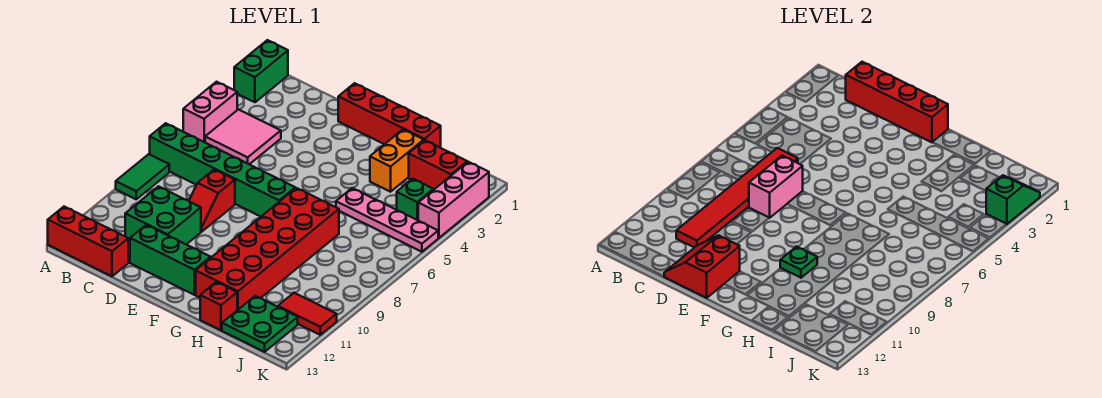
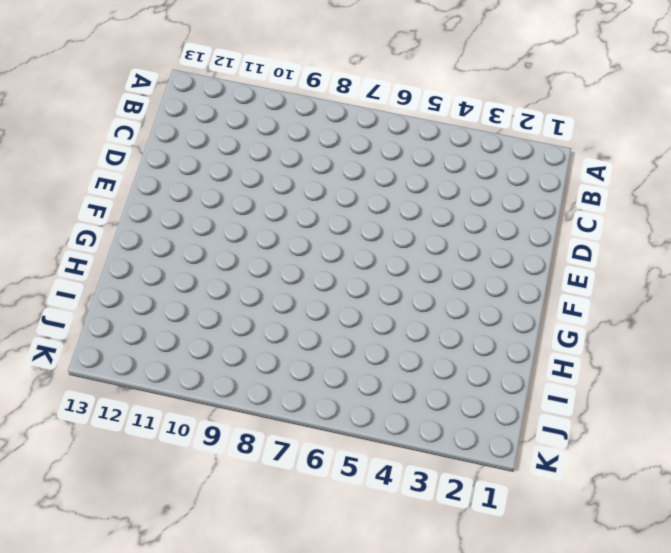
none -> green brick A1:A2 level 1
none -> pink brick A4:A5 level 1
none -> green brick A7:F7 level 1

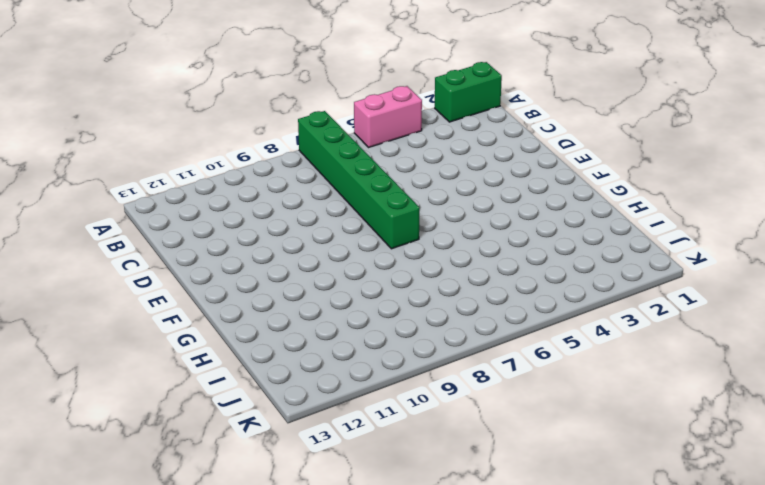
none -> green tile A8:A9 level 1
none -> red brick A13:C13 level 1
none -> pink tile B4:C5 level 1

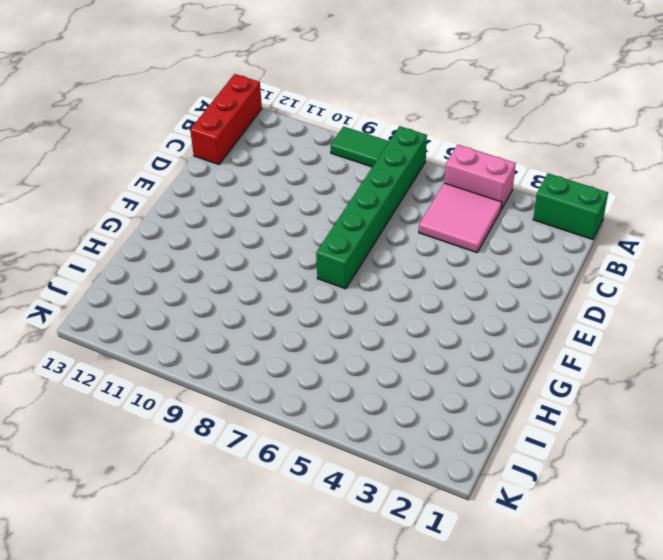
none -> green brick C10:D11 level 1
none -> red slope D8:D9 level 1 top 8
none -> green brick D12:F12 level 1

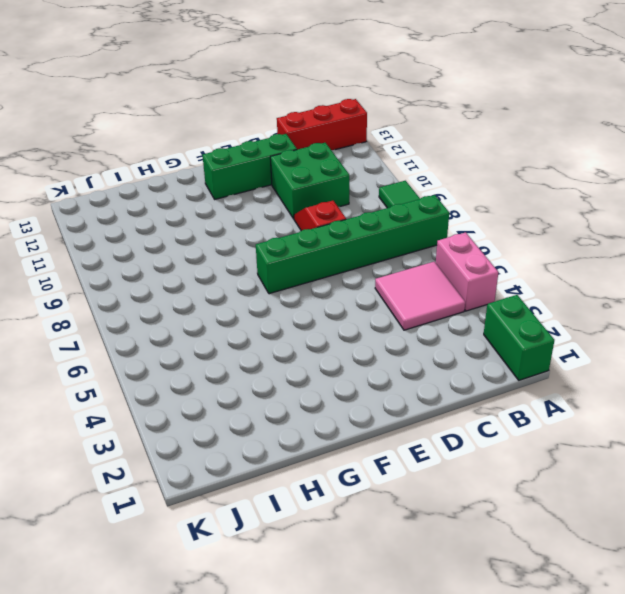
none -> red brick E1:H1 level 1
none -> red brick G7:H12 level 1
none -> orange brick H2:H3 level 1

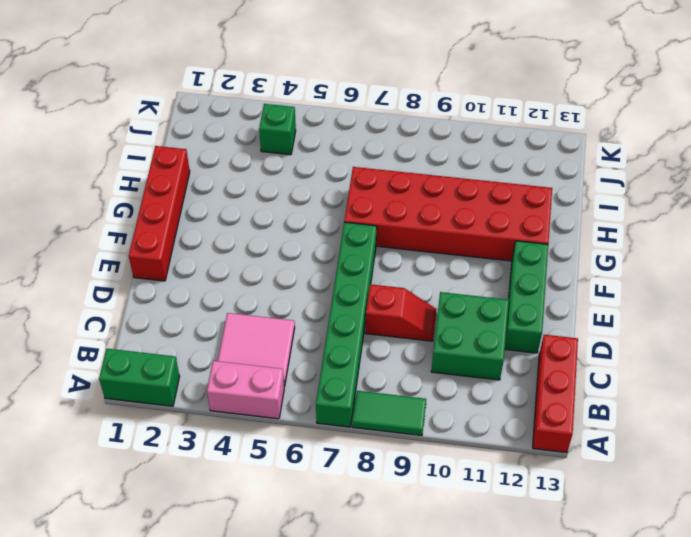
none -> orange brick H2:H3 level 1
none -> pink plate H5:K5 level 1
none -> red brick H13 level 1

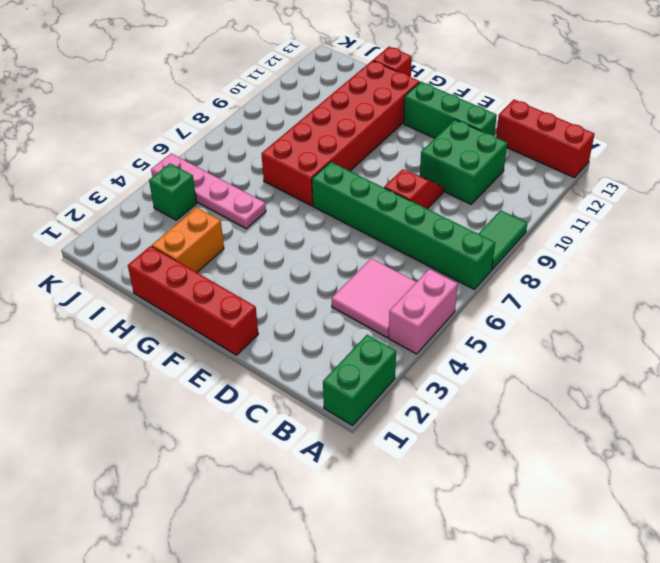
none -> red brick I2:J2 level 1
none -> green plate I12:J13 level 1
none -> red tile J11:K11 level 1

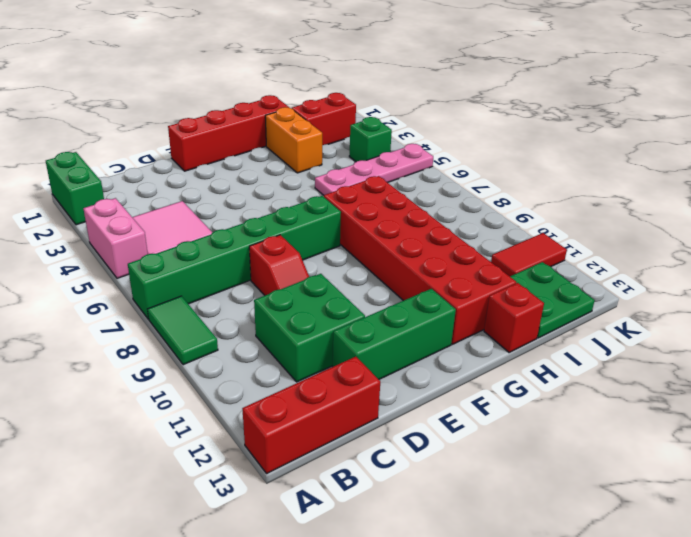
none -> pink brick K2:K4 level 1
none -> red brick C1:F1 level 2
none -> red tile C6:C11 level 2

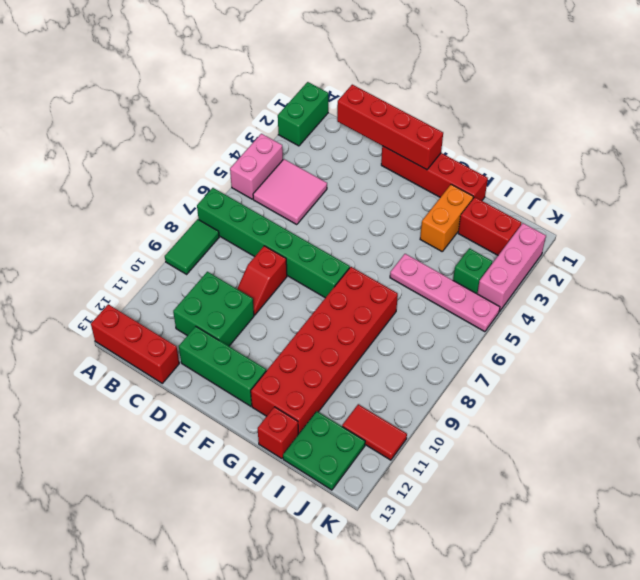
none -> red tile C6:C11 level 2
none -> pink brick D7:D8 level 2
none -> red slope D12:E13 level 2 top E

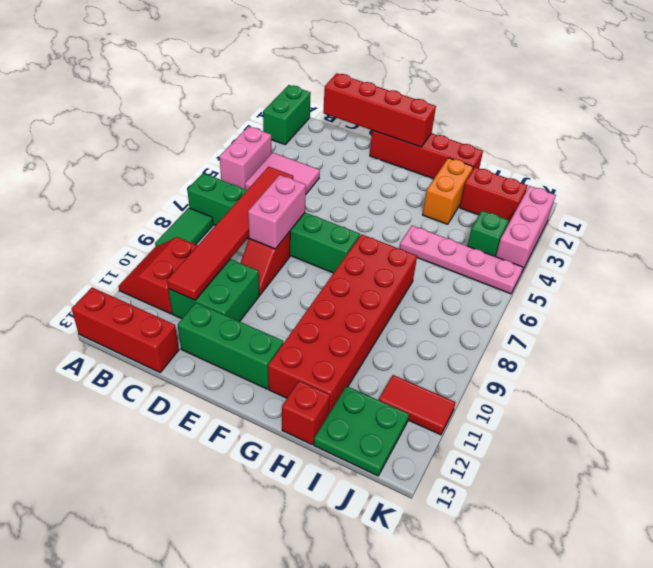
red slope A10:B11 level 1 top B -> red slope D12:E13 level 2 top E
none -> green plate G10 level 2
none -> green slope K2:K3 level 2 top 3

